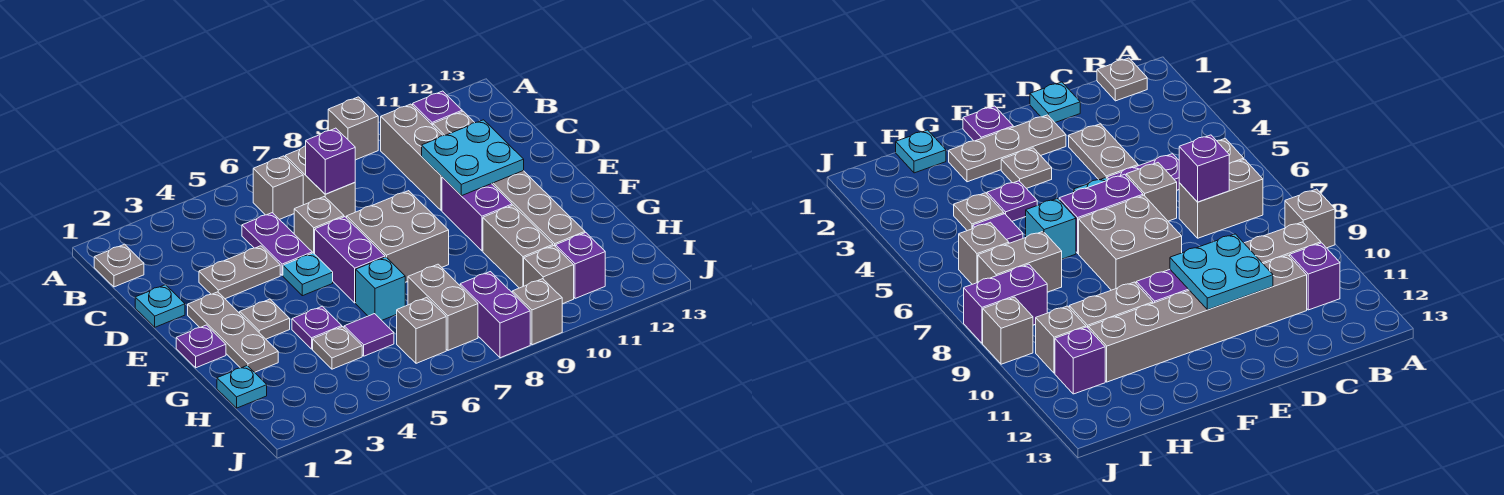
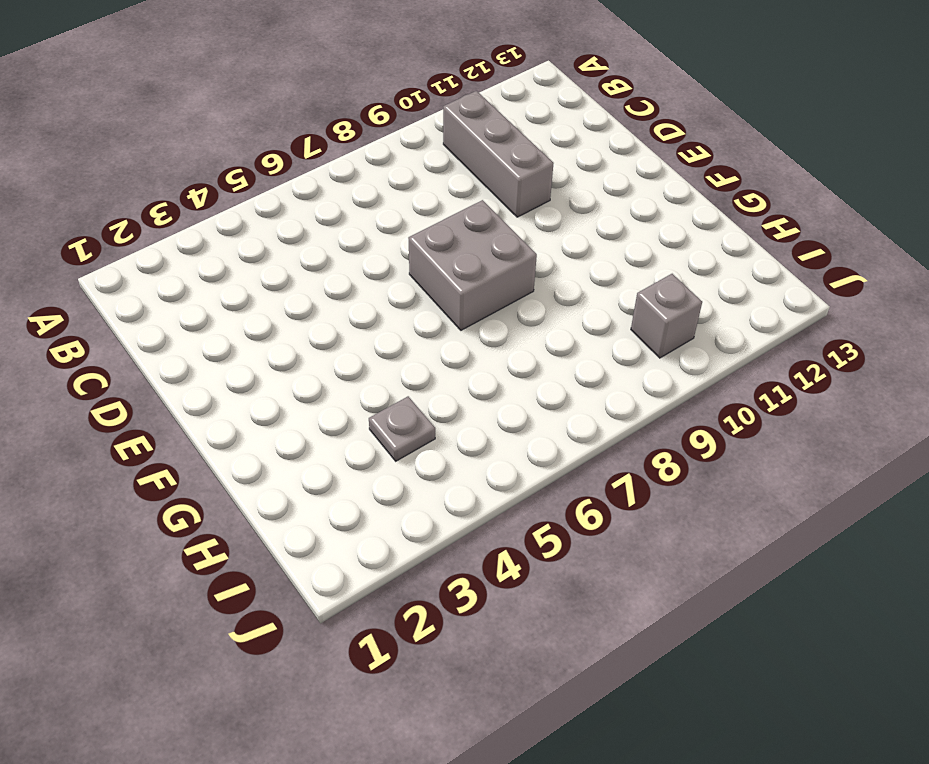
none -> grey brick A9 level 1
none -> grey plate B1 level 1
none -> grey brick B6 level 1
none -> grey brick B7:C7 level 1

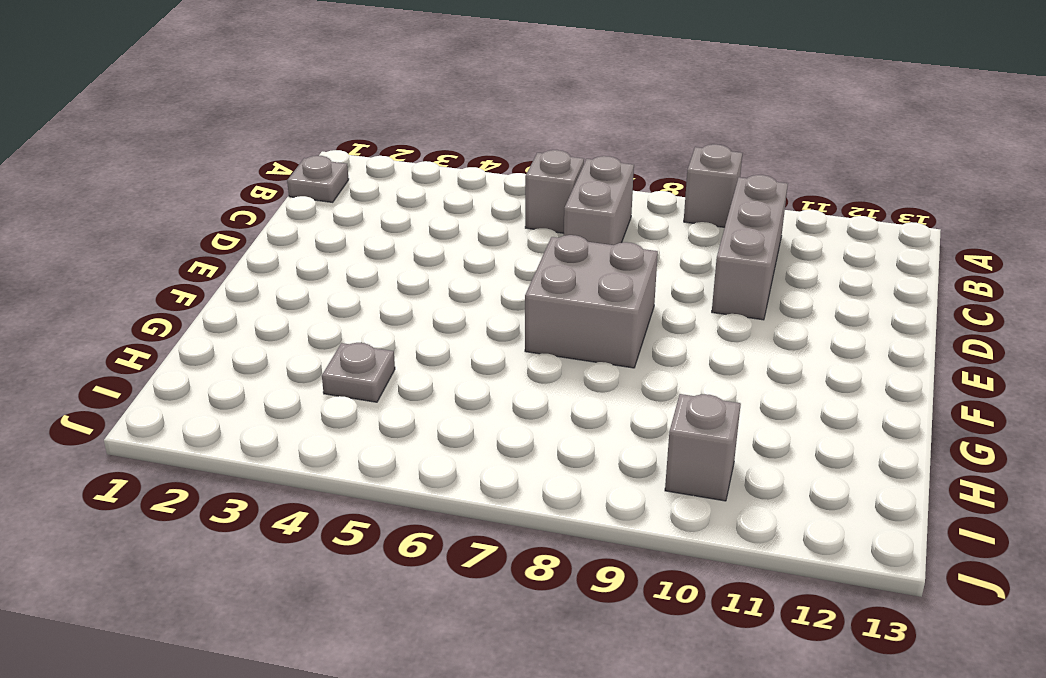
none -> purple brick B11 level 1
none -> purple plate C5:D5 level 1
none -> grey brick C11:H11 level 1
none -> cyan plate D1 level 1

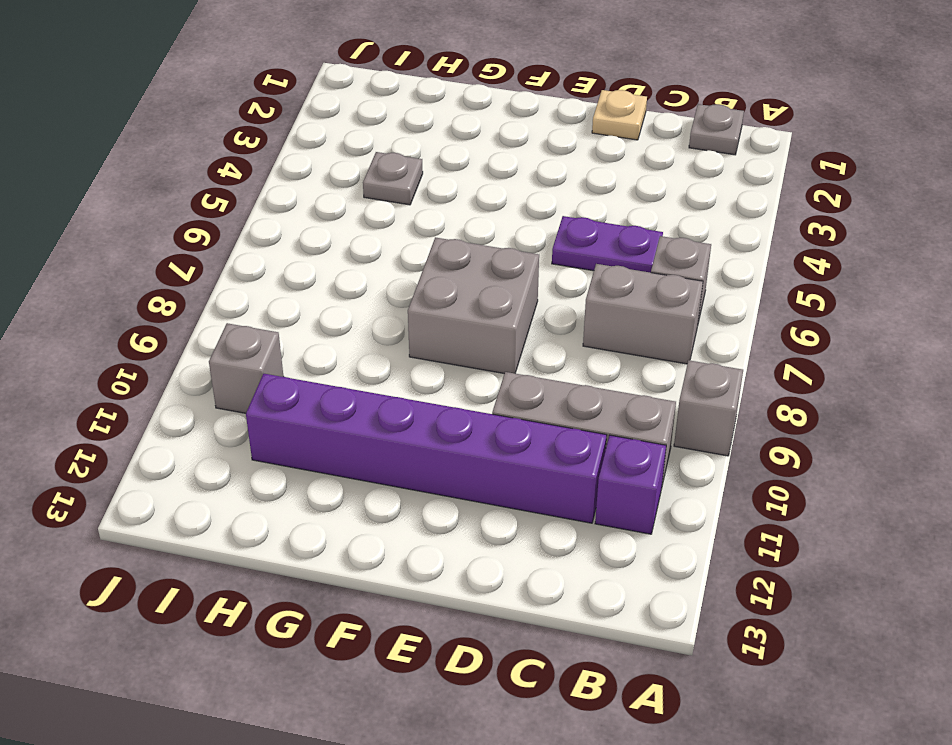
purple brick C11:H11 level 1 -> grey brick C11:H11 level 1
tan plate D1 level 1 -> cyan plate D1 level 1
none -> grey plate D3:D4 level 1
none -> grey brick D6 level 1
none -> grey plate E2:G2 level 1
none -> cyan plate E5 level 1

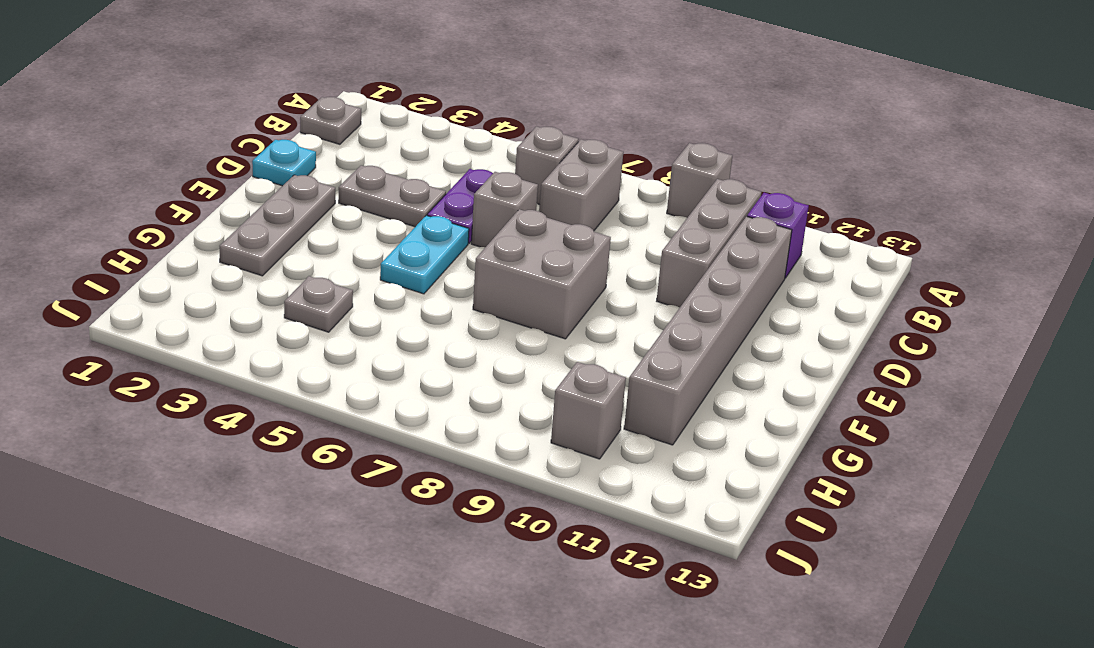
cyan plate E5:F5 level 1 -> cyan plate E5 level 1
none -> purple brick E6:F6 level 1
none -> purple brick E10:F10 level 1
none -> purple plate F1 level 1
none -> grey plate F3 level 1

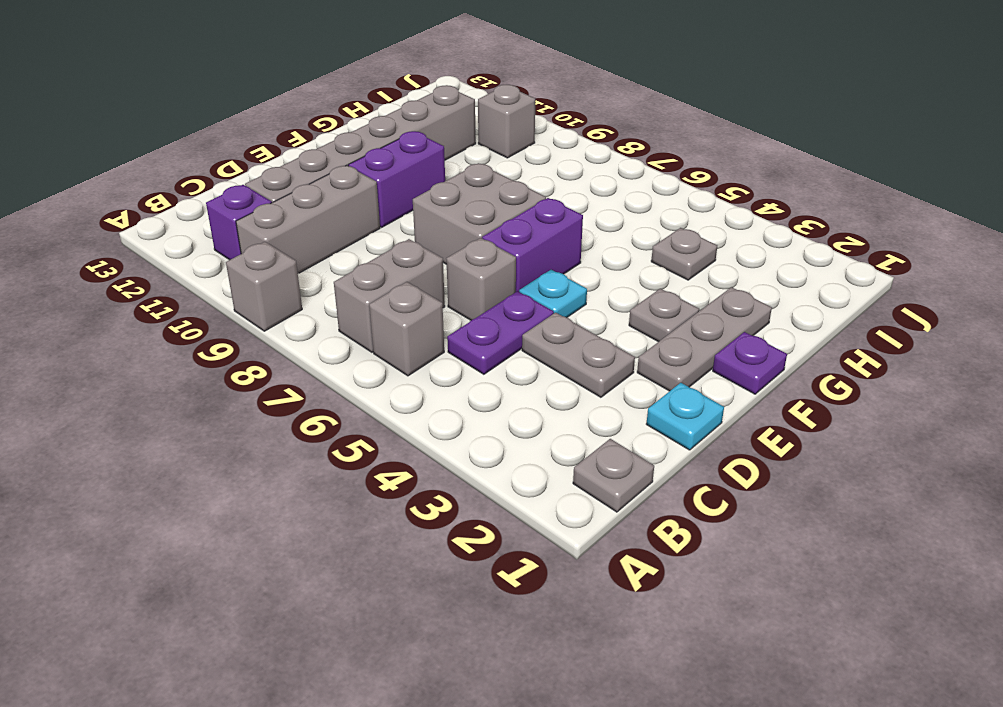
none -> purple plate G4 level 1
none -> cyan brick G6 level 1
none -> grey brick G10:H10 level 1
none -> cyan plate H1 level 1

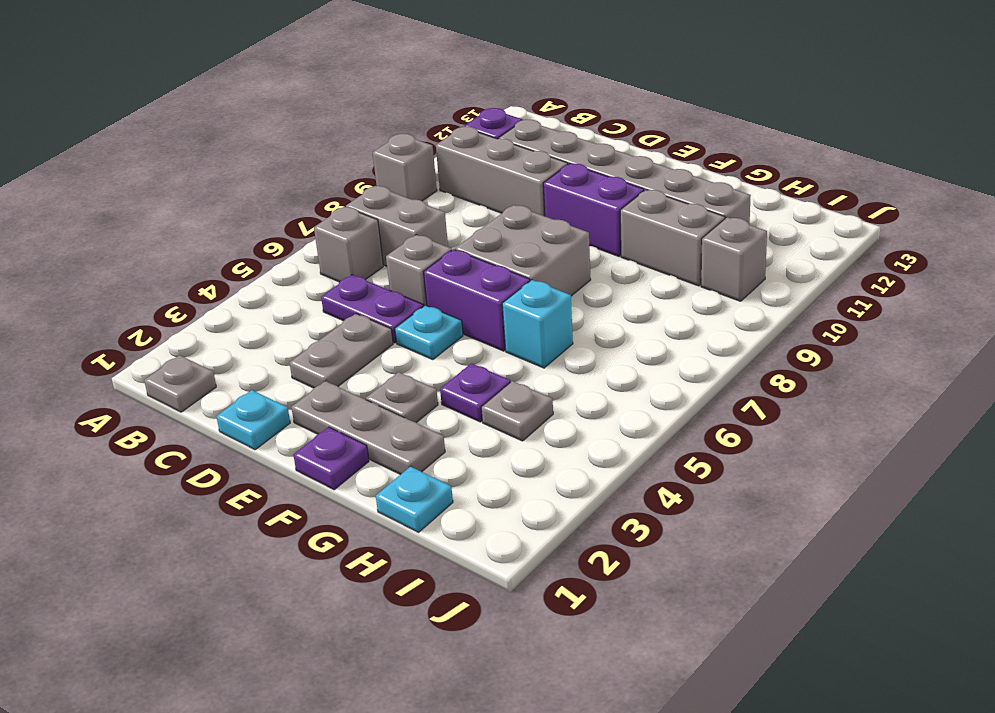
none -> purple tile H5 level 1
none -> grey brick H7:I7 level 1
none -> grey brick I6 level 1
none -> purple brick I8:J8 level 1

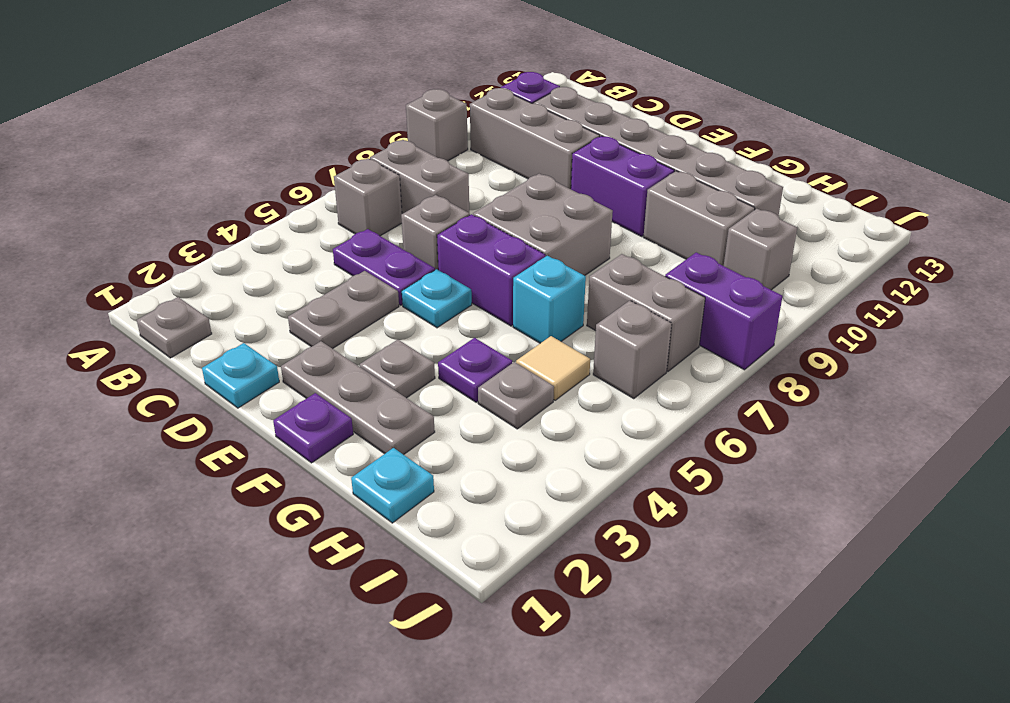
tan tile H5 level 1 -> purple tile H5 level 1
none -> purple brick I11 level 1
none -> grey brick J9 level 1
none -> purple brick C7 level 2
none -> cyan plate D10:E11 level 2

